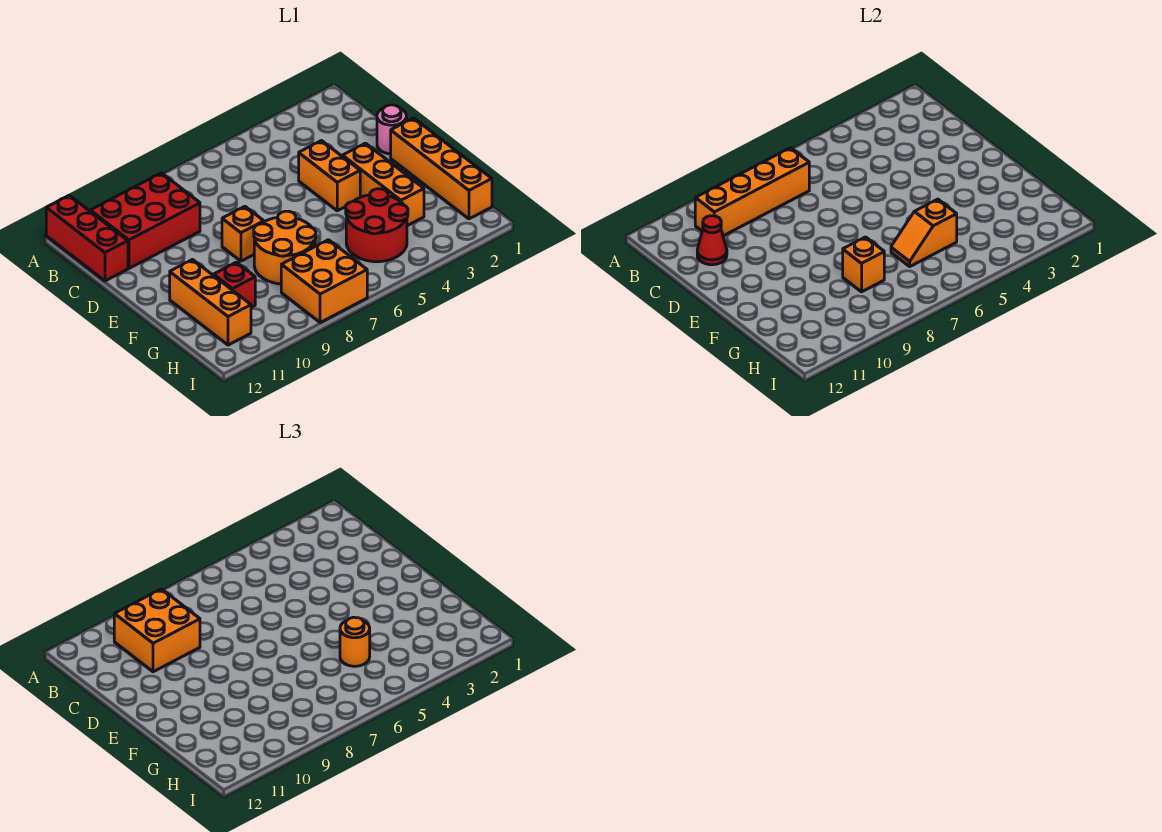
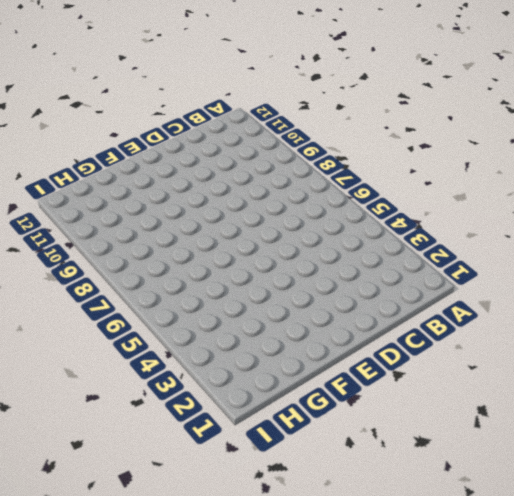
none -> red brick A12:C12 level 1
none -> red brick B9:C11 level 1
none -> pink round brick D1 level 1

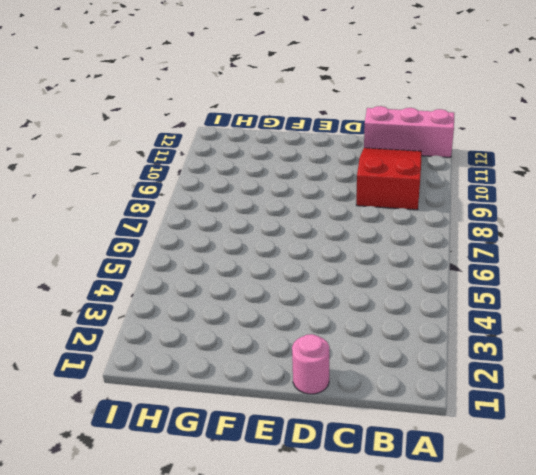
pink brick A12:C12 level 1 -> red brick A12:C12 level 1
red slope B9:C11 level 1 top 9 -> red brick B9:C11 level 1
none -> orange brick D4:E4 level 1
none -> orange brick E1:H1 level 1
none -> orange brick E3:G3 level 1

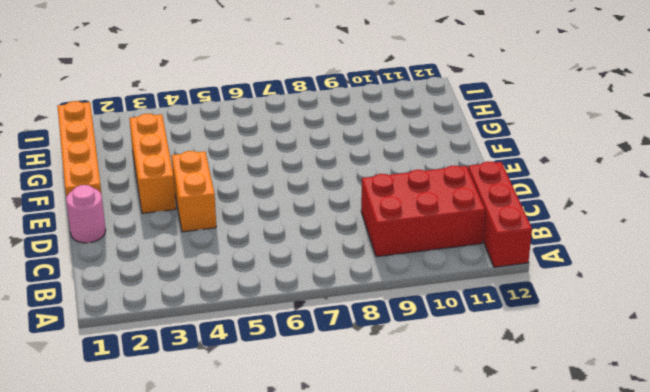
none -> orange brick E8 level 1
none -> orange round brick F7:G8 level 1
none -> orange brick F11:H11 level 1

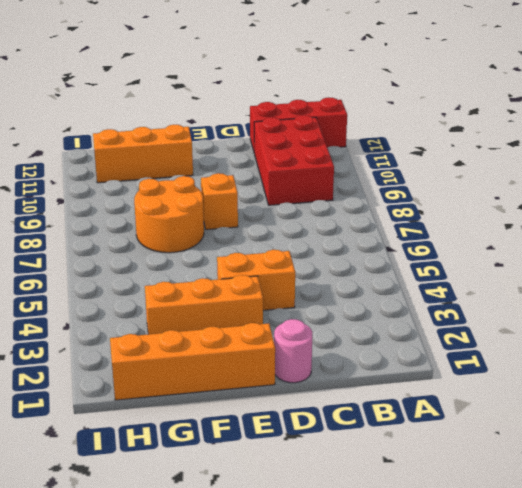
none -> red round brick G4:H5 level 1
none -> red brick G10 level 1
none -> orange brick H7:I8 level 1

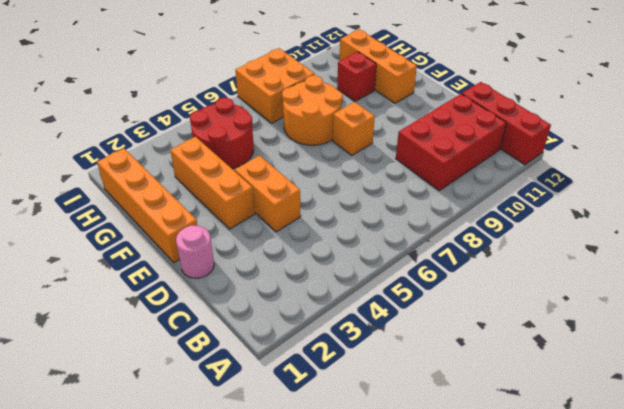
none -> orange brick B7:B10 level 2
none -> red cone C11 level 2
none -> orange slope G5:G6 level 2 top 5

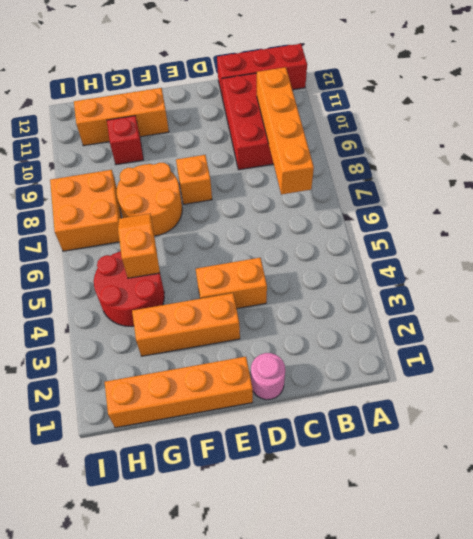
none -> red cone C11 level 2
none -> orange brick G8 level 2
none -> orange brick B9:C10 level 3

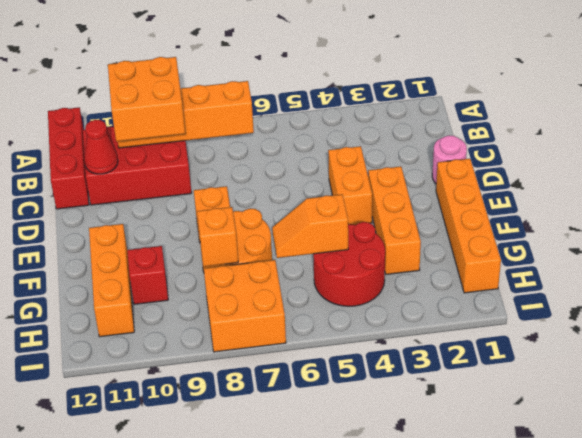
none -> orange round brick G5 level 3

